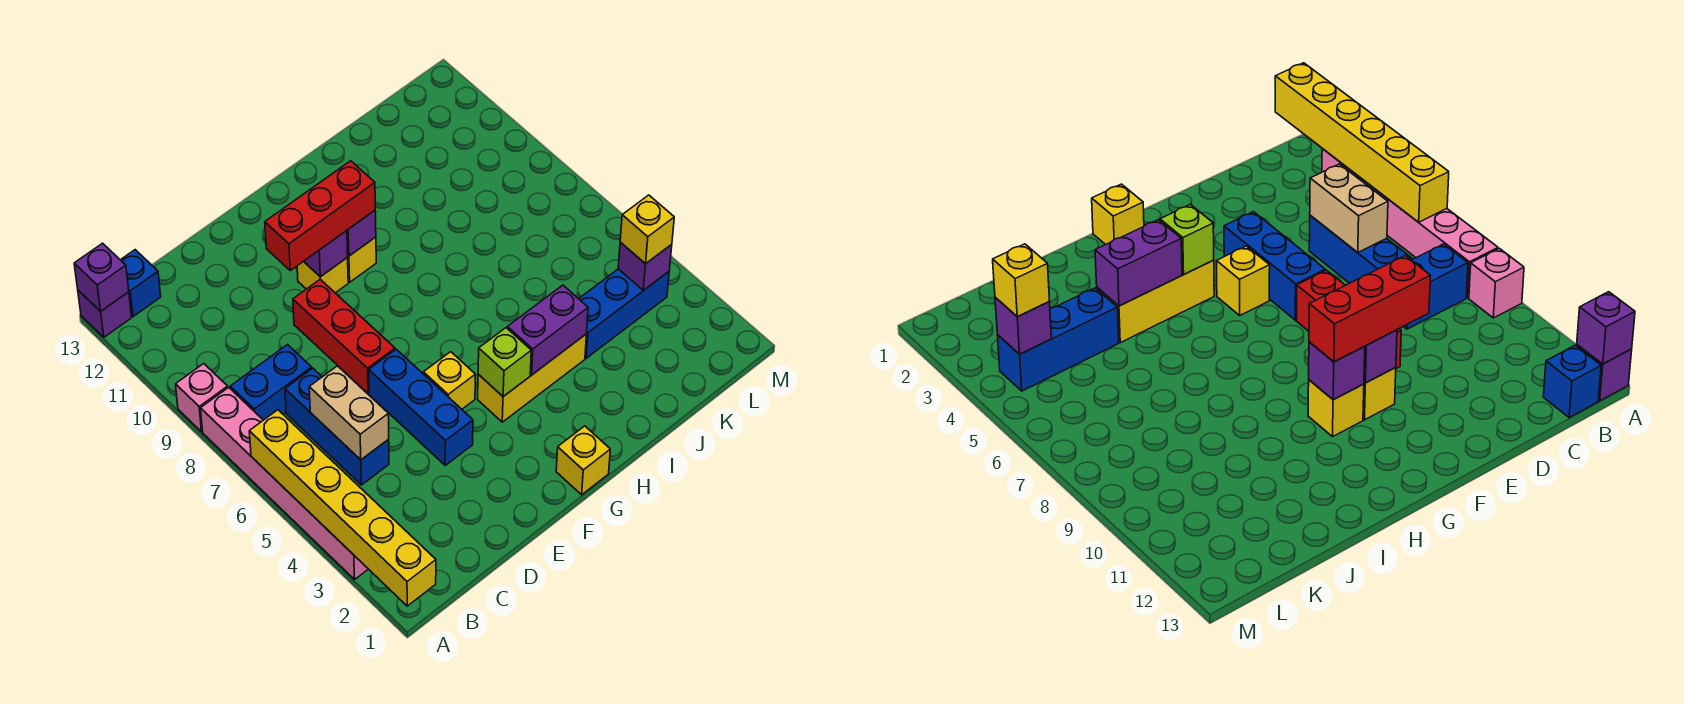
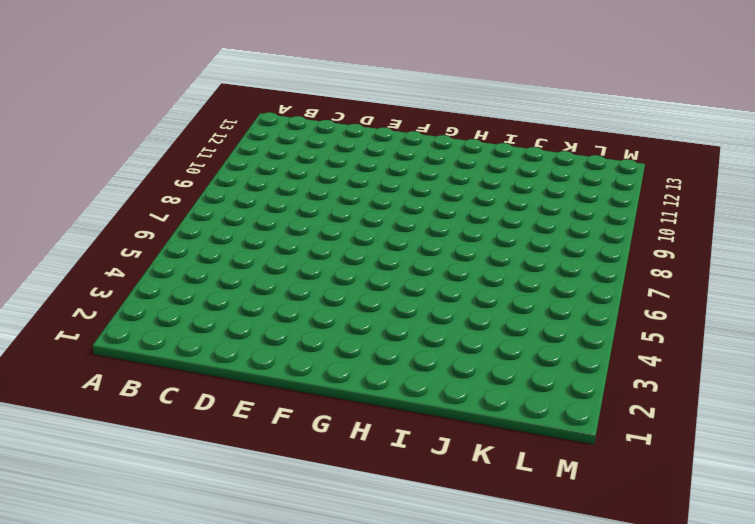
none -> pink brick A3:A8 level 1
none -> pink brick A9 level 1
none -> purple brick A13 level 1

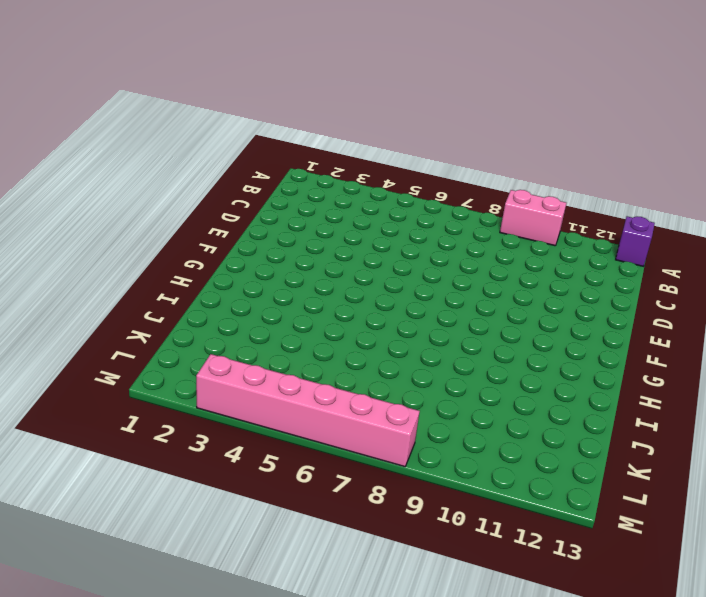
pink brick A9:A10 level 1 -> pink brick A9 level 1
pink brick M3:M8 level 1 -> pink brick A3:A8 level 1
none -> blue brick B8:C8 level 1
none -> blue brick B13 level 1
none -> blue brick C5:C7 level 1

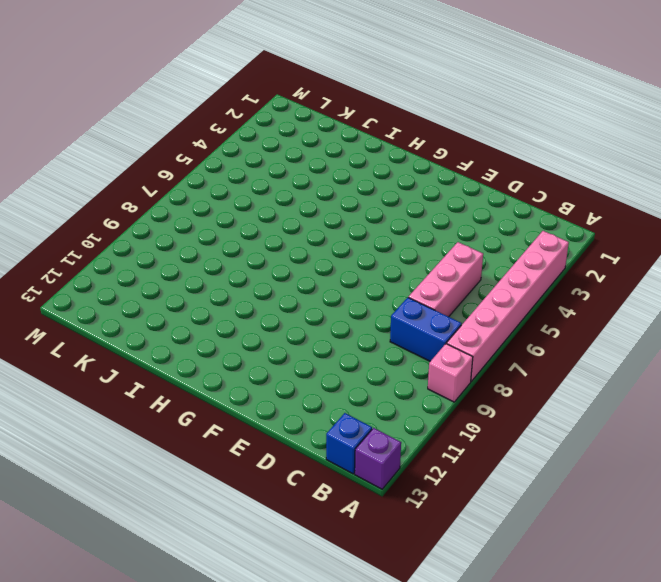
pink brick C5:C7 level 1 -> blue brick C5:C7 level 1
none -> blue brick E4:E6 level 1
none -> red brick E7:E9 level 1
none -> yellow brick F5 level 1

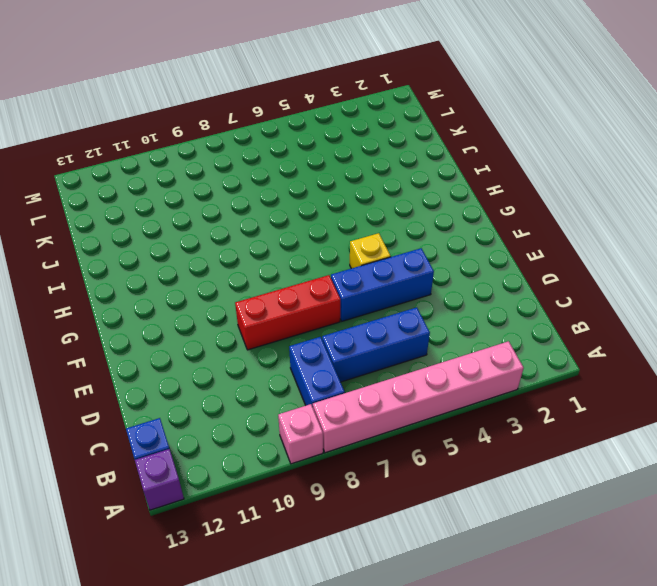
none -> yellow brick F10 level 1
none -> yellow brick G1 level 1
none -> yellow brick G4:I4 level 1

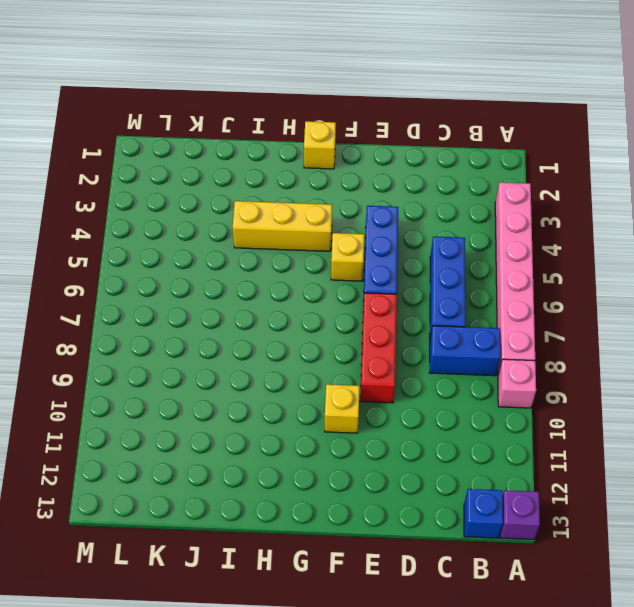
none -> yellow brick G10 level 1
none -> blue brick J4:L4 level 1
none -> yellow brick A1:A6 level 2

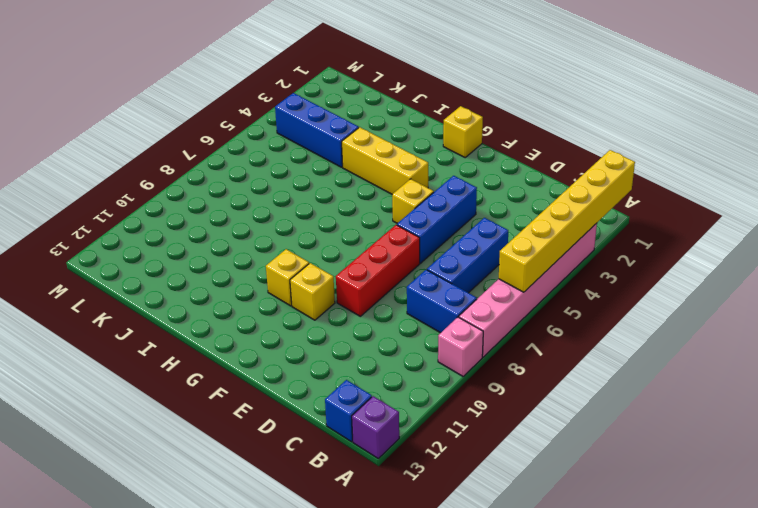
none -> purple brick A13 level 2
none -> tan brick C5:C6 level 2
none -> purple brick F10 level 2

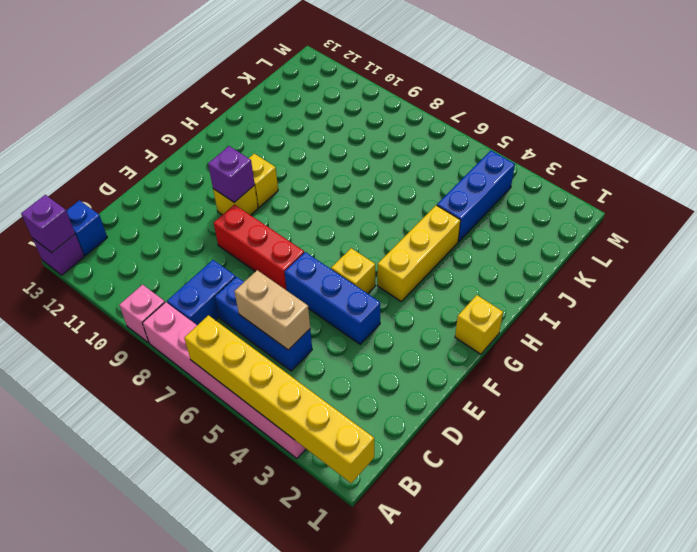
none -> lime brick G4 level 2
none -> purple brick G10 level 2
none -> purple brick H4:I4 level 2

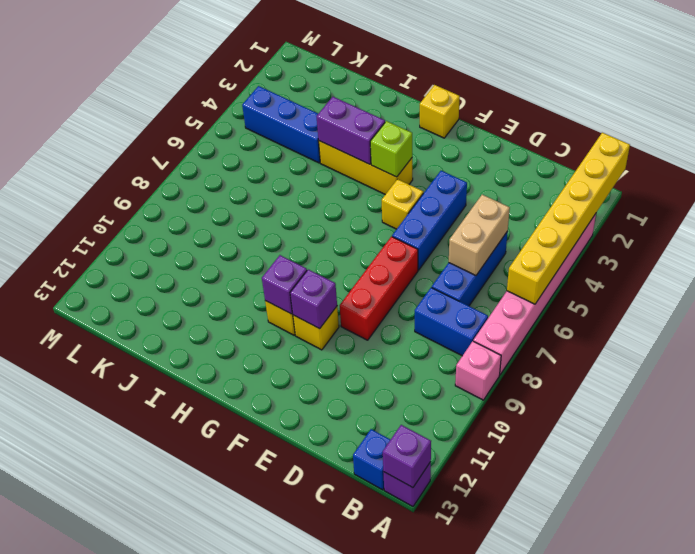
none -> purple brick L4 level 2
none -> red brick E10:G10 level 3
none -> yellow brick L4 level 3

